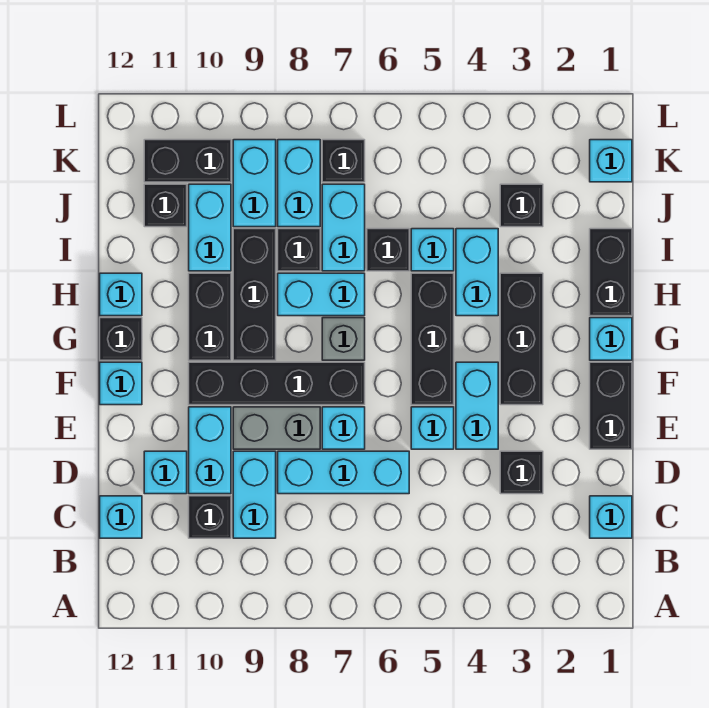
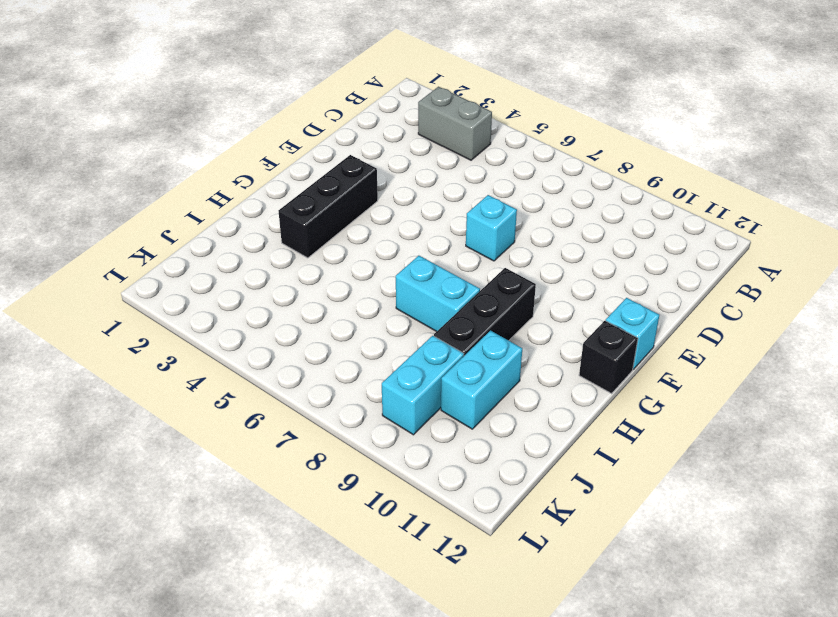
grey brick B3:B4 level 1 -> grey brick E8:E9 level 1
none -> cyan brick C1 level 1
none -> cyan brick C9:D9 level 1
none -> black brick C10 level 1
none -> cyan brick C12 level 1

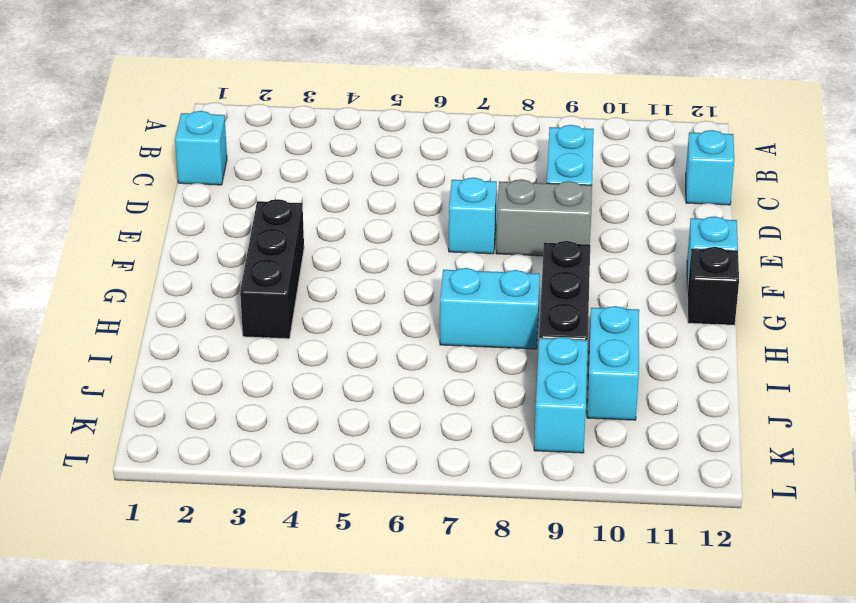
none -> black brick C10 level 1
none -> black brick D3 level 1
none -> cyan brick D6:D8 level 1
none -> cyan brick D10:E10 level 1

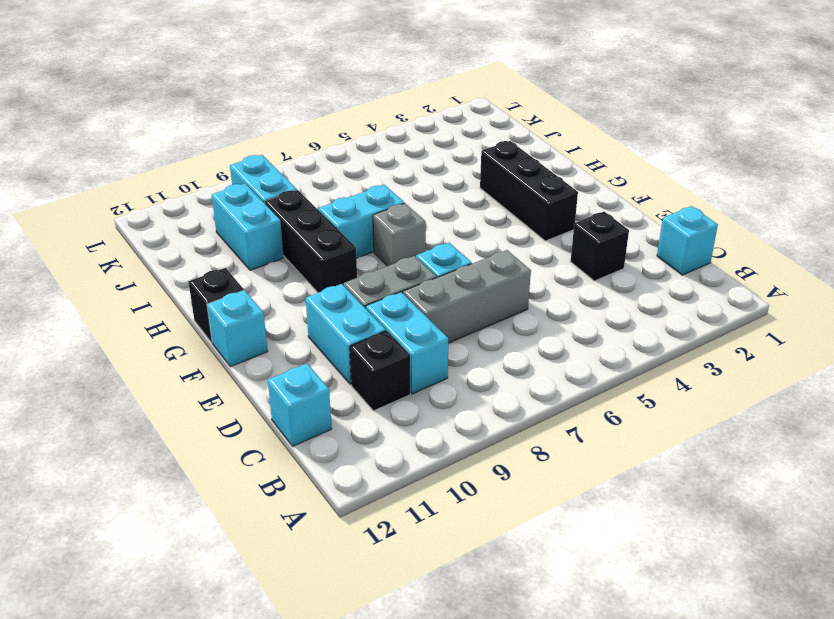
grey brick D6:D8 level 1 -> cyan brick D6:D8 level 1
none -> cyan brick D11 level 1
none -> black brick E1:F1 level 1
none -> cyan brick E4:F4 level 1
none -> cyan brick E5 level 1

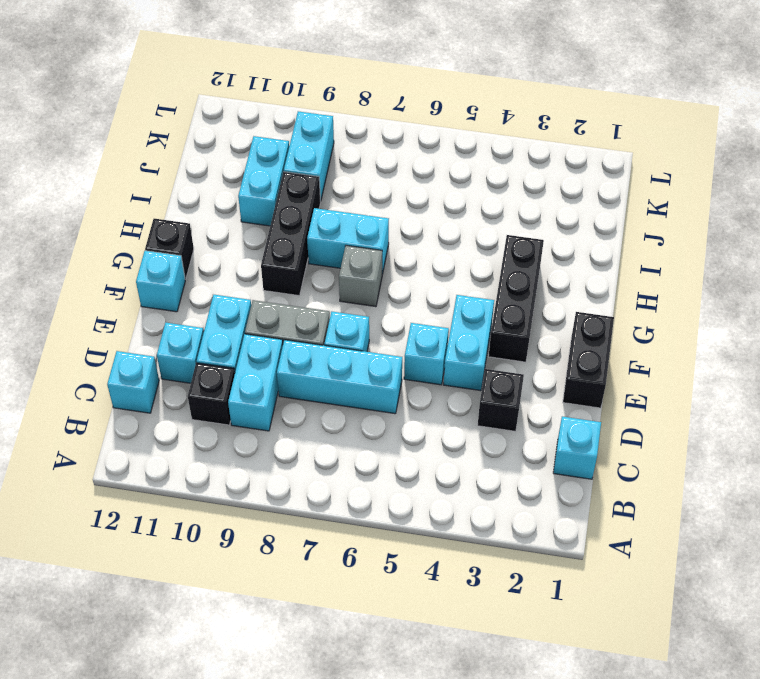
none -> black brick F5:H5 level 1
none -> black brick F7:F10 level 1
none -> cyan brick G1 level 1
none -> black brick G10:H10 level 1

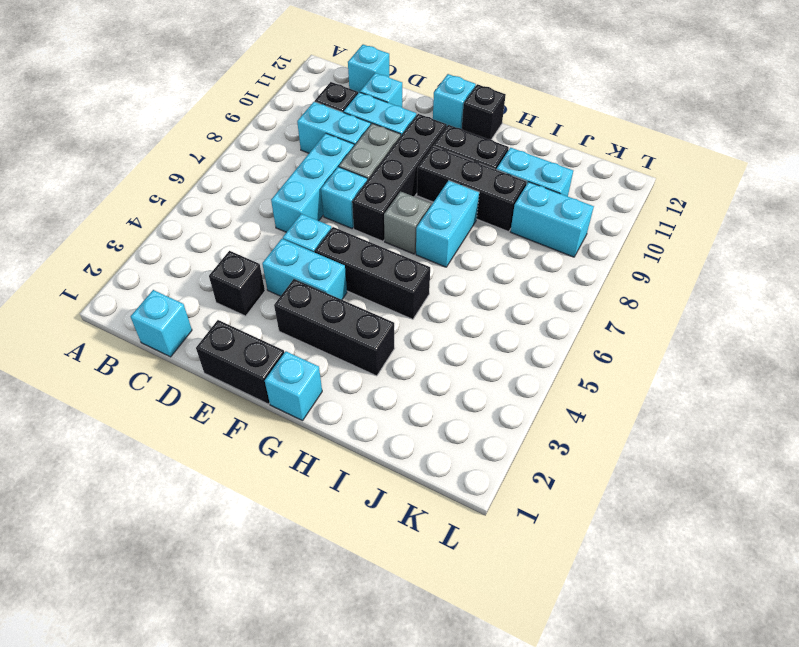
none -> black brick H1:I1 level 1
none -> cyan brick H4:I4 level 1
none -> cyan brick H12 level 1
none -> cyan brick I5 level 1

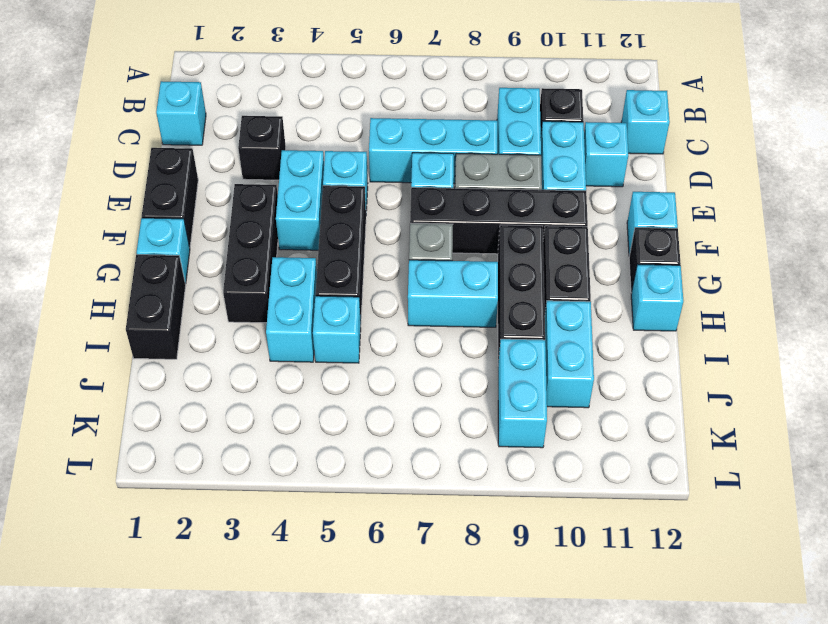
none -> black brick I6 level 1
none -> cyan brick I7:J7 level 1
none -> black brick I8 level 1
none -> black brick J3 level 1

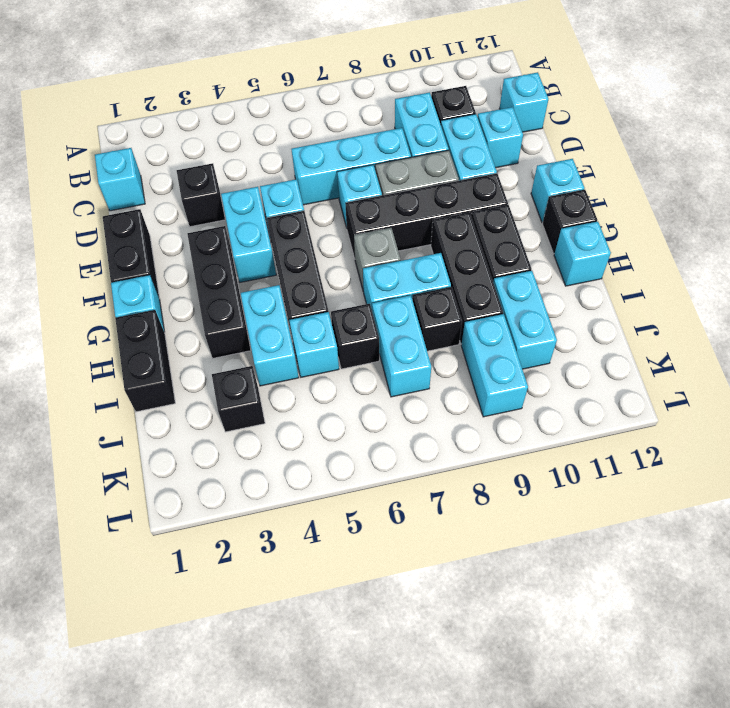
none -> cyan brick J8:K8 level 1
none -> black brick J11 level 1
none -> cyan brick K1 level 1
none -> black brick K7 level 1

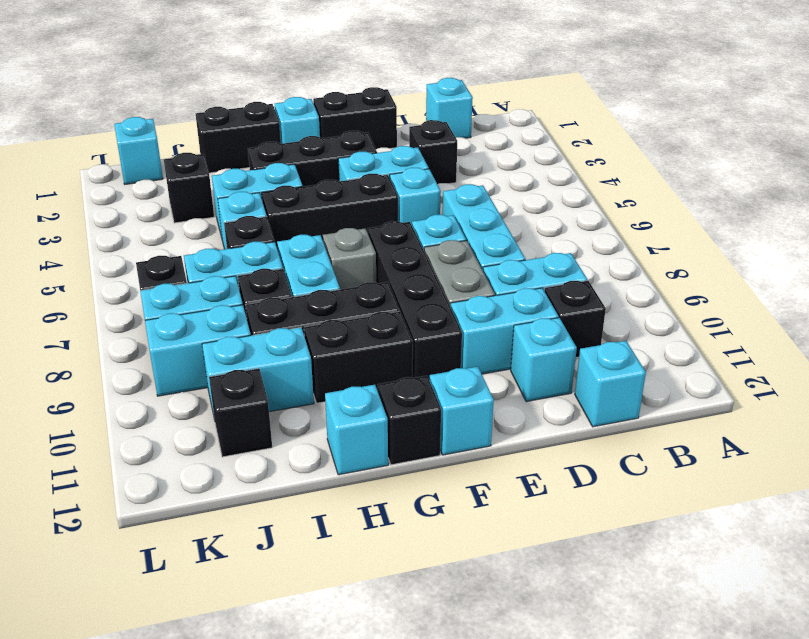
none -> black brick K10:K11 level 1

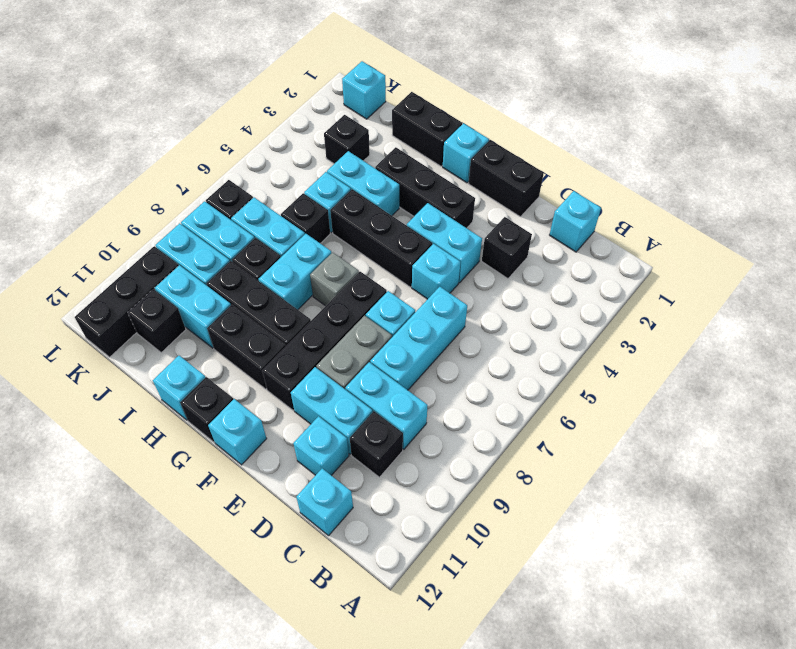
black brick K10:K12 level 1 -> black brick K10:K11 level 1

